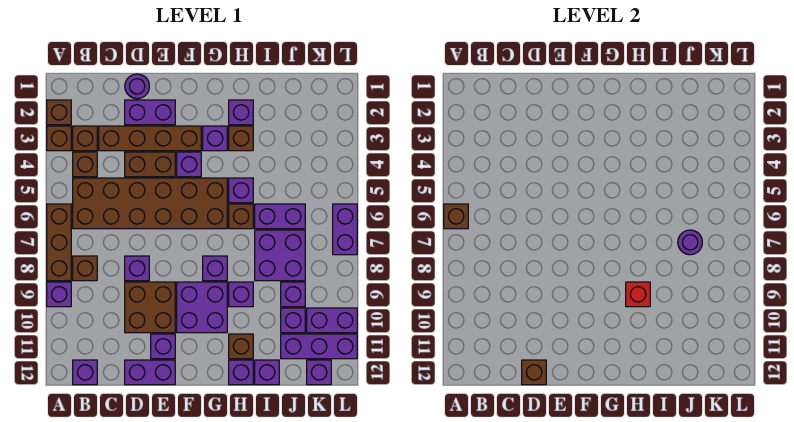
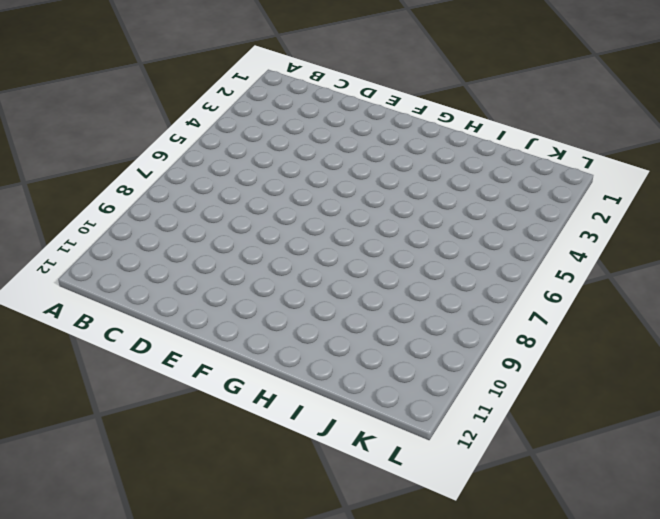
none -> brown brick A2 level 1
none -> brown brick A3 level 1
none -> brown brick A6:A8 level 1
none -> purple brick A9 level 1

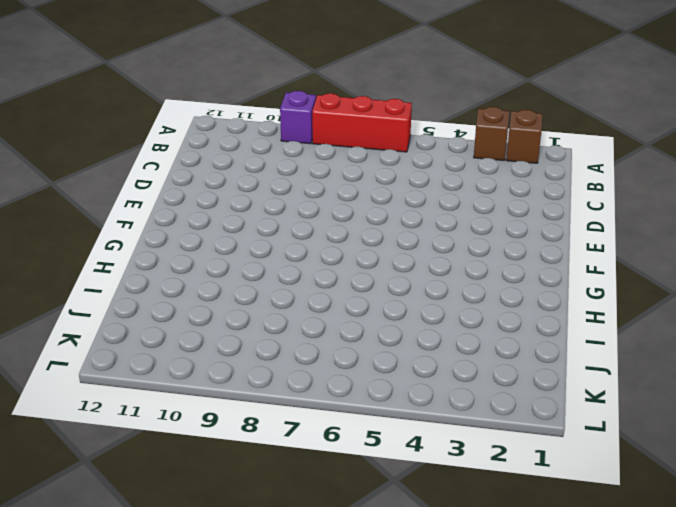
red brick A6:A8 level 1 -> brown brick A6:A8 level 1
none -> brown brick B3 level 1
none -> brown brick B4 level 1
none -> brown brick B5:G6 level 1
none -> brown brick B8 level 1

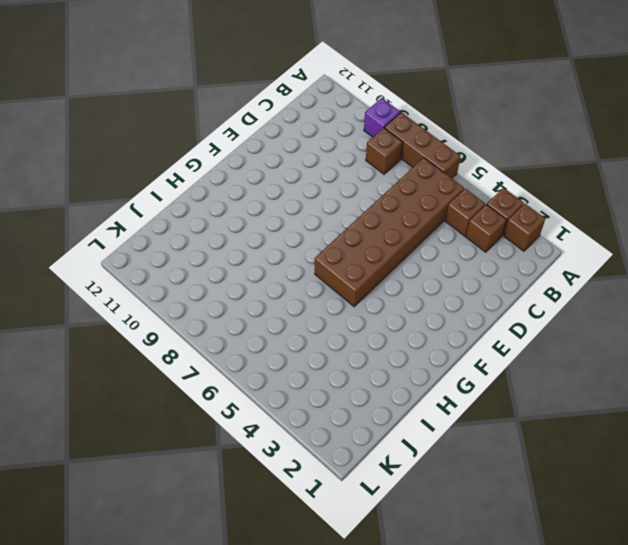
none -> purple brick B12 level 1
none -> brown brick C3:F3 level 1
none -> purple round brick D1 level 1
none -> purple brick D2:E2 level 1

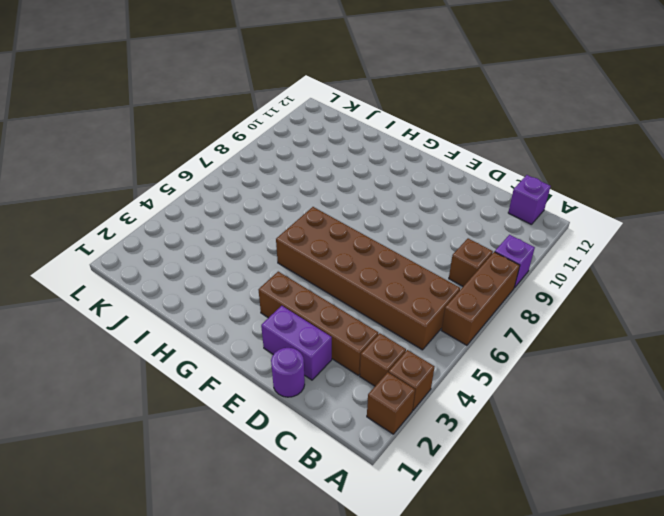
none -> brown brick B4 level 1
none -> brown brick D4:E4 level 1
none -> purple brick D8 level 1
none -> brown brick D9:E10 level 1

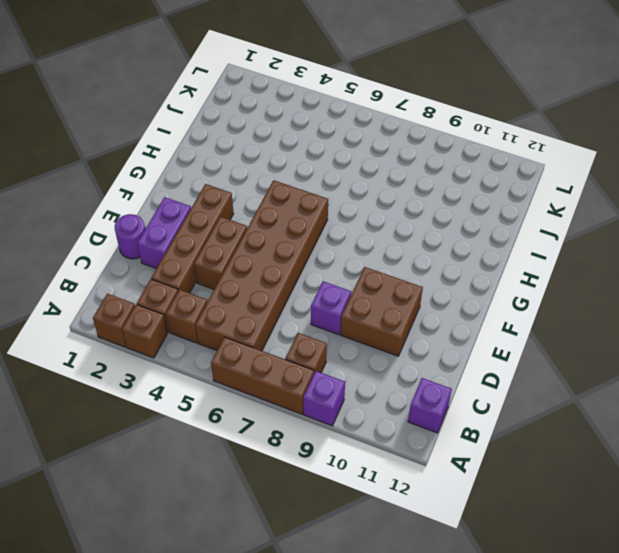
none -> purple brick D12:E12 level 1
none -> purple brick E11 level 1
none -> purple brick F4 level 1
none -> purple brick F9:G10 level 1

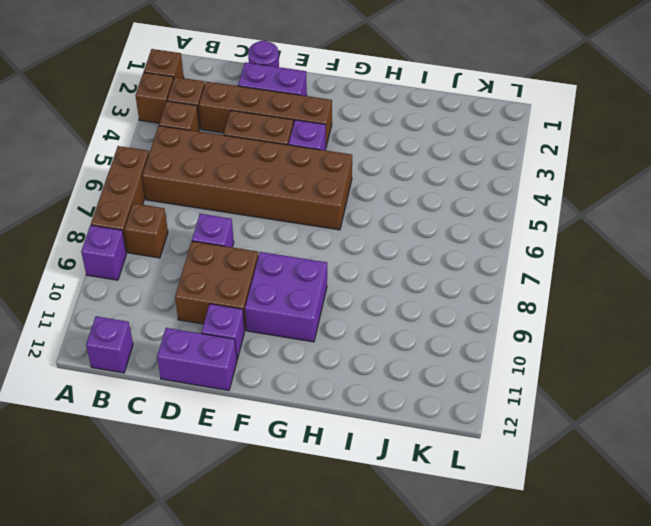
none -> purple brick G3 level 1
none -> purple brick G8 level 1
none -> purple brick H2 level 1
none -> brown brick H3 level 1

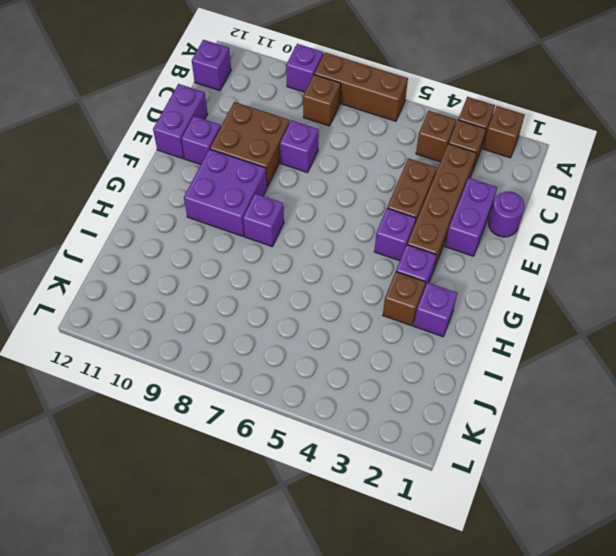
none -> brown brick B5:G6 level 1
none -> purple brick H5 level 1
none -> brown brick H6 level 1
none -> purple brick H9 level 1

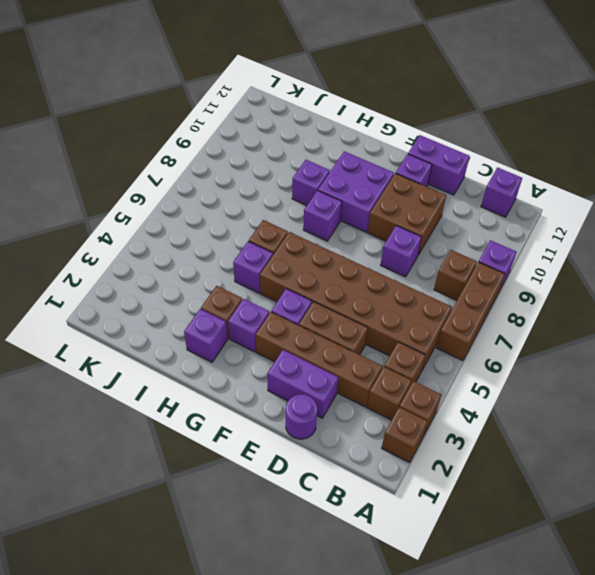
none -> brown brick H11 level 1
none -> purple brick H12 level 1
none -> purple brick I6:J6 level 1
none -> purple brick I7:J8 level 1

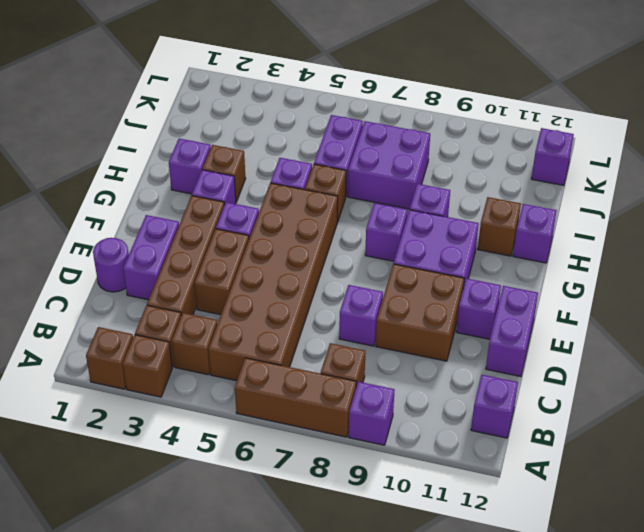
none -> purple brick I12 level 1
none -> purple brick J9 level 1
none -> purple brick J10 level 1
none -> purple brick J11:L11 level 1

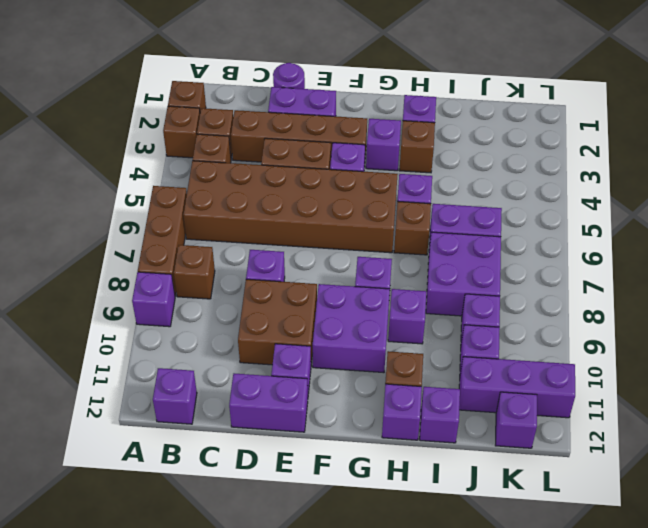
none -> purple brick K10:L10 level 1
none -> purple brick L6:L7 level 1
none -> brown brick A6 level 2
none -> brown brick D12 level 2

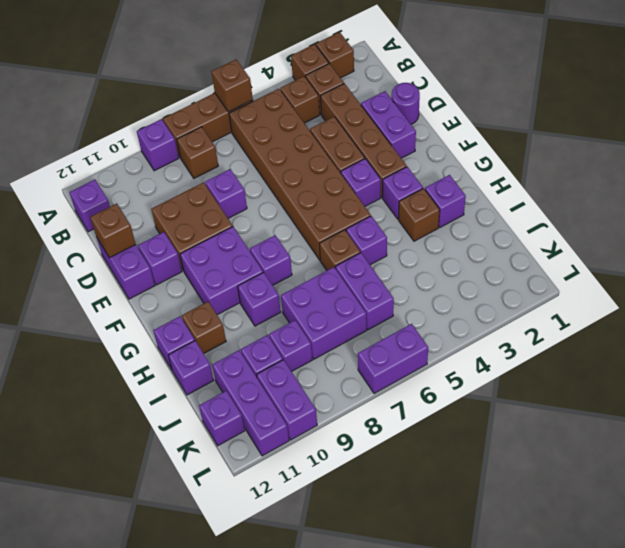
none -> red brick H9 level 2
none -> purple round brick J7 level 2

